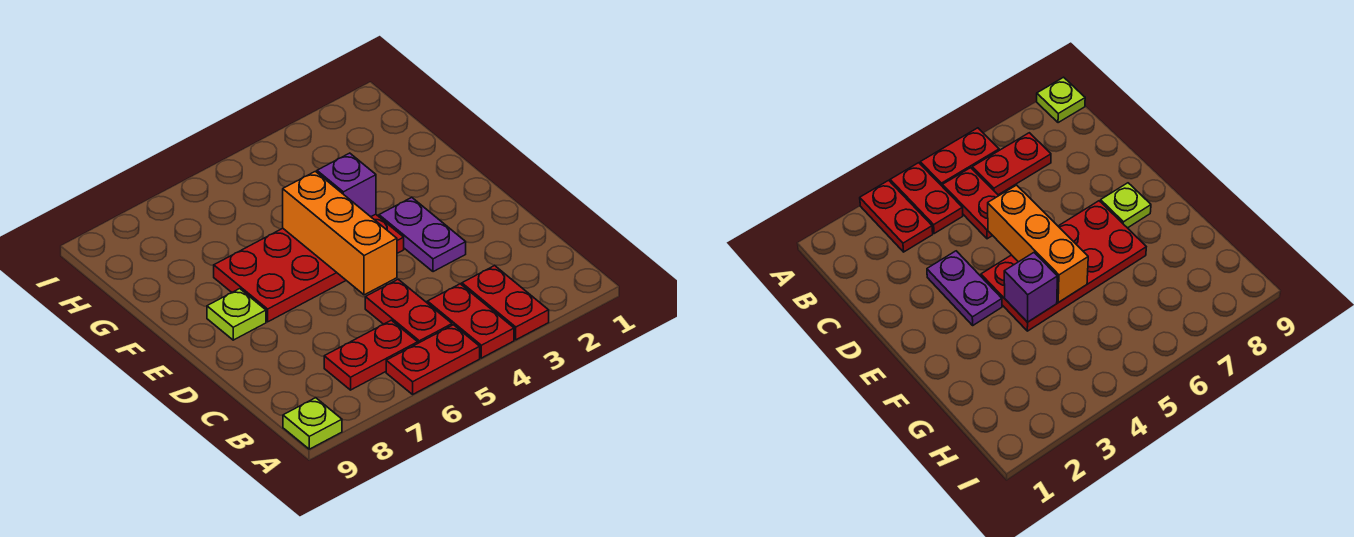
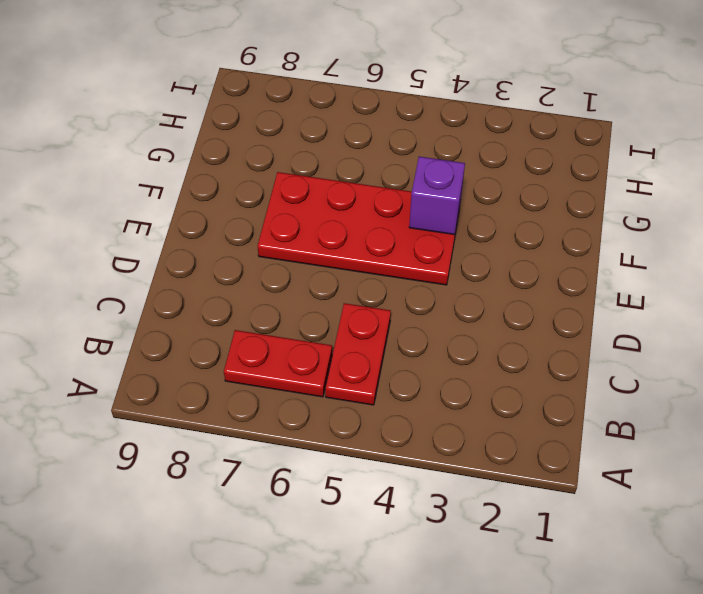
none -> red plate A3:B3 level 1
none -> red plate A4:B4 level 1

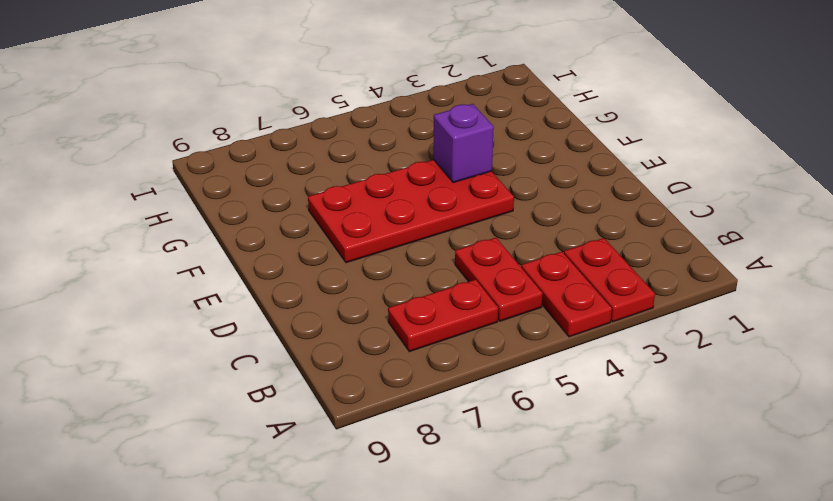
none -> red plate A5:A6 level 1
none -> lime plate A9 level 1

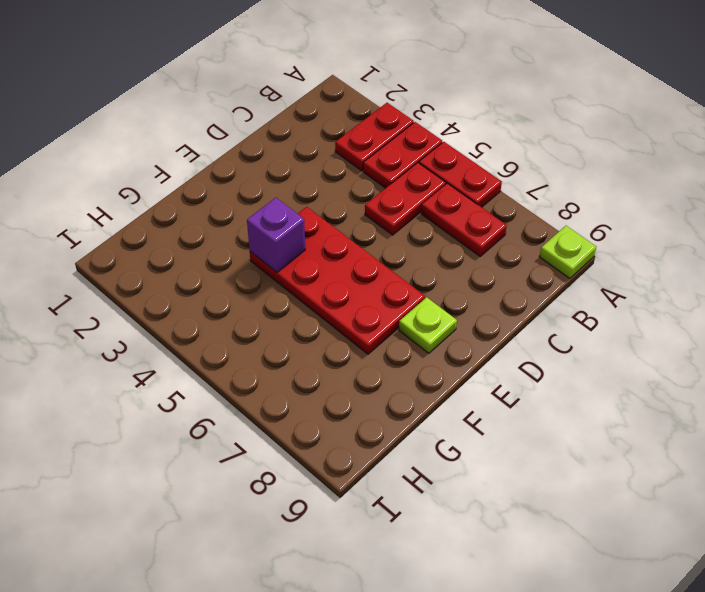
none -> purple plate D3:E3 level 1
none -> orange brick D5:F5 level 2

